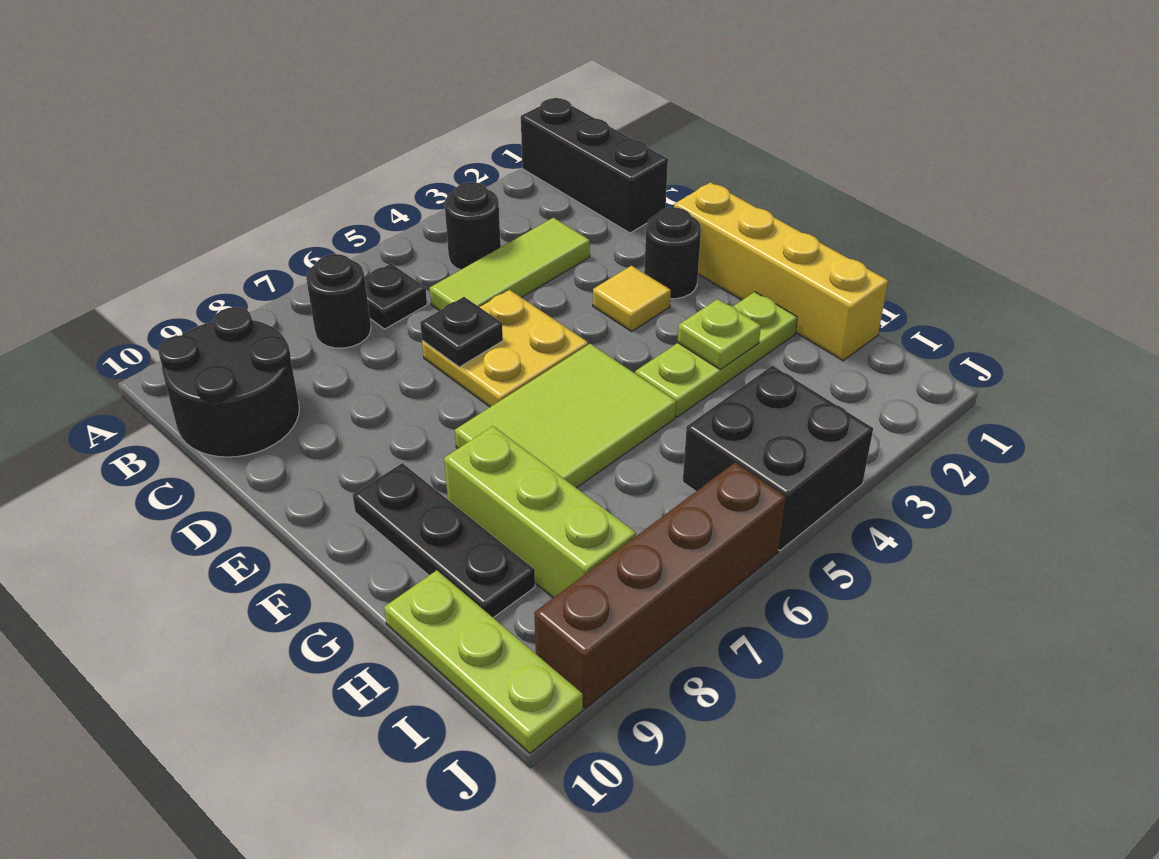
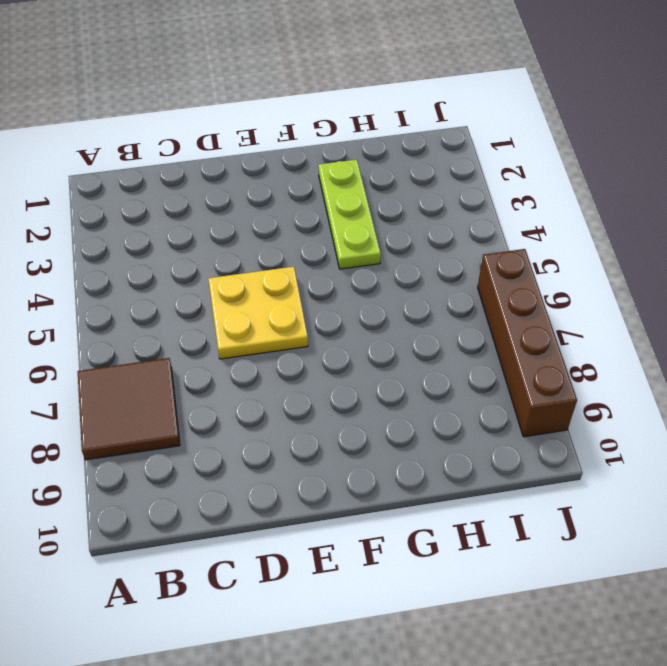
brown tile A7:B8 level 1 -> black round brick B7 level 1
none -> black brick A1:C1 level 1
none -> black round brick B4 level 1
none -> black plate B6 level 1

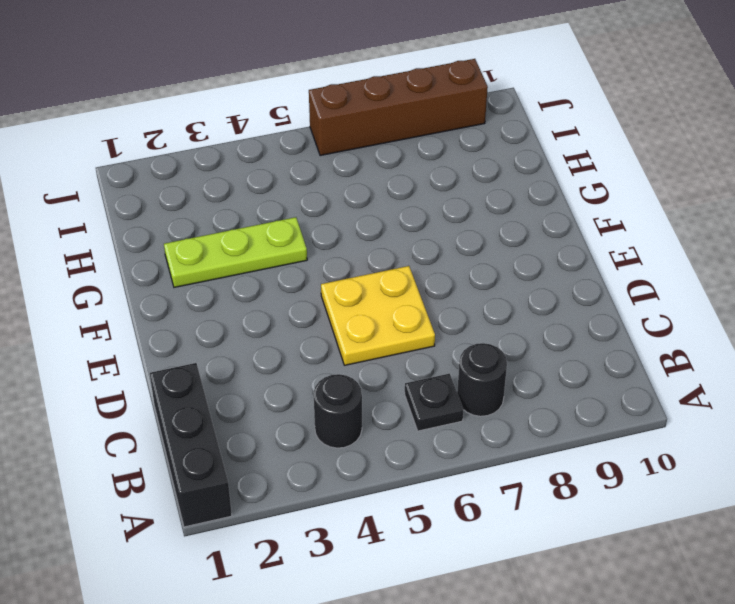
none -> black round brick B9:C10 level 1
none -> lime tile C3:C5 level 1
none -> yellow brick E1:H1 level 1

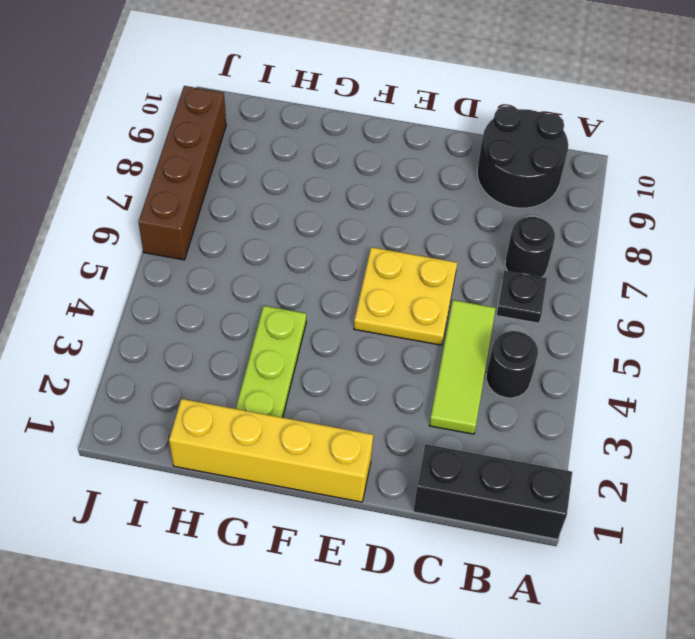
none -> black round brick E2 level 1
none -> yellow tile E3 level 1
none -> lime tile F5:G7 level 1

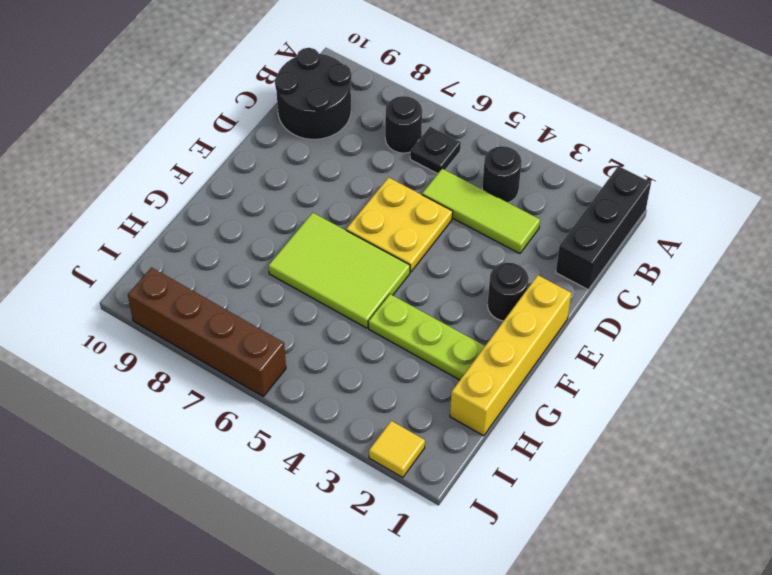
yellow tile J2 level 1 -> yellow tile E3 level 1
none -> black plate F9:H9 level 1
none -> lime brick G8:I8 level 1
none -> lime plate H10:J10 level 1

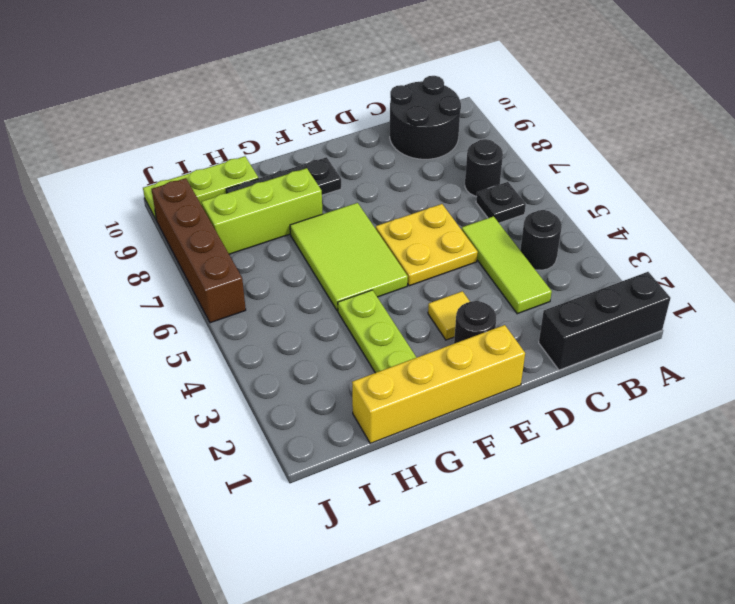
none -> black brick I4:J5 level 1
none -> black plate D6 level 2
none -> lime plate G3 level 2

